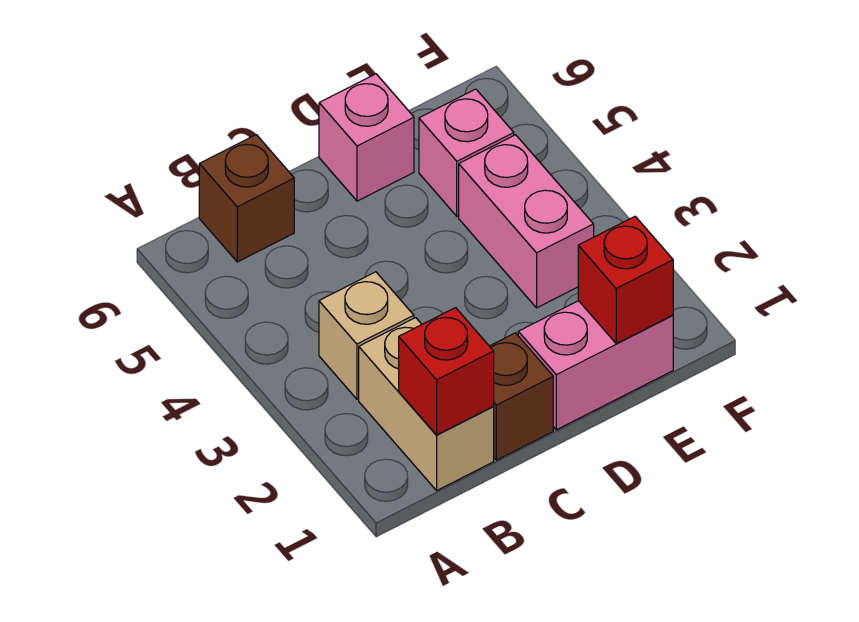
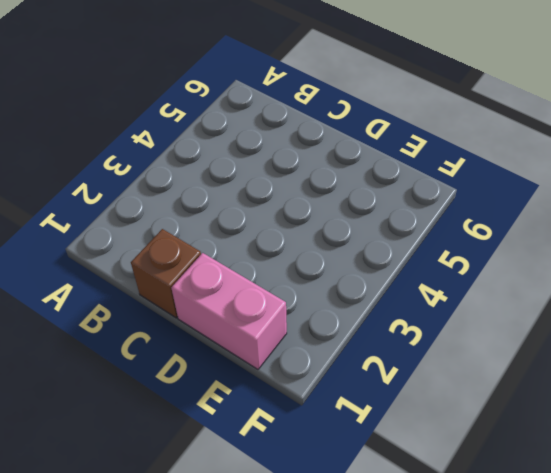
none -> tan brick B1:B2 level 1
none -> tan brick B3 level 1

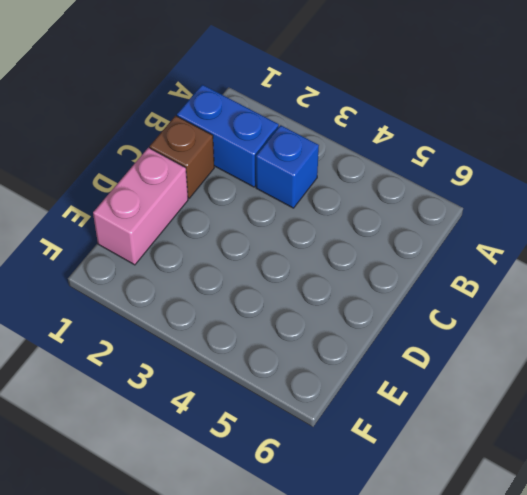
blue brick B1:B2 level 1 -> tan brick B1:B2 level 1
blue brick B3 level 1 -> tan brick B3 level 1
none -> brown brick B6 level 1
none -> pink brick D6 level 1

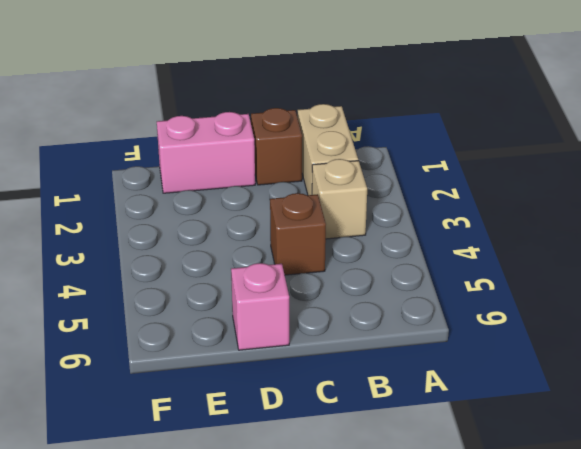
brown brick C4 level 1 -> brown brick B6 level 1
none -> pink brick E3:E4 level 1
none -> pink brick E5 level 1

